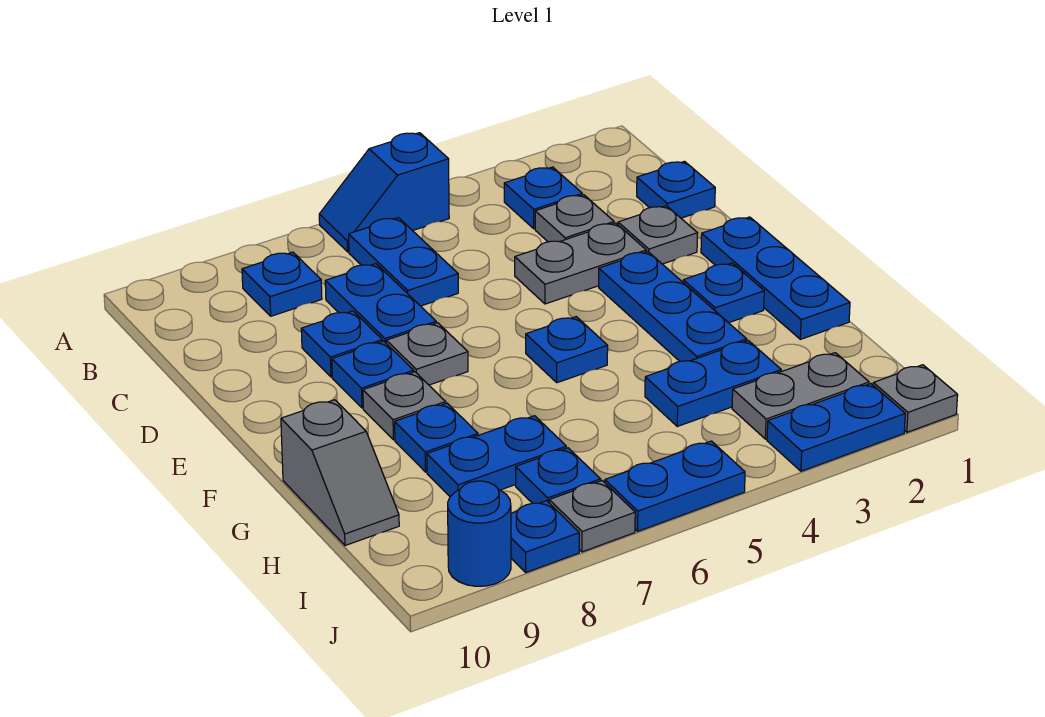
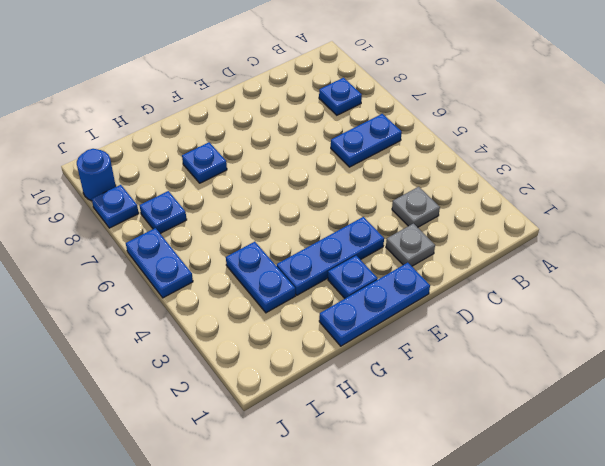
none -> blue slope A5:A6 level 1 top 5
none -> blue plate B3 level 1
none -> blue plate C1 level 1

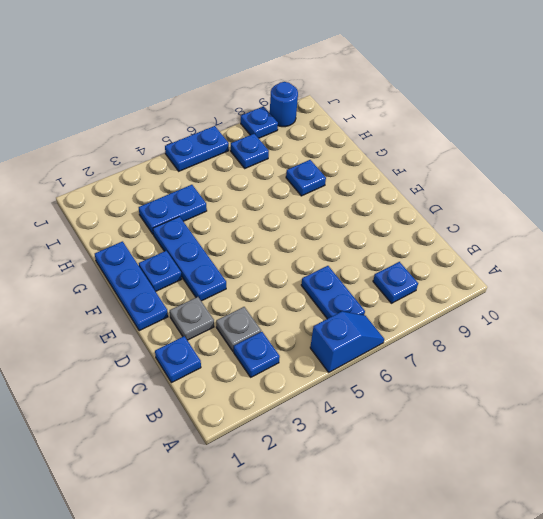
none -> blue plate C7:D7 level 1
none -> grey plate D3:D4 level 1
none -> blue plate D8 level 1

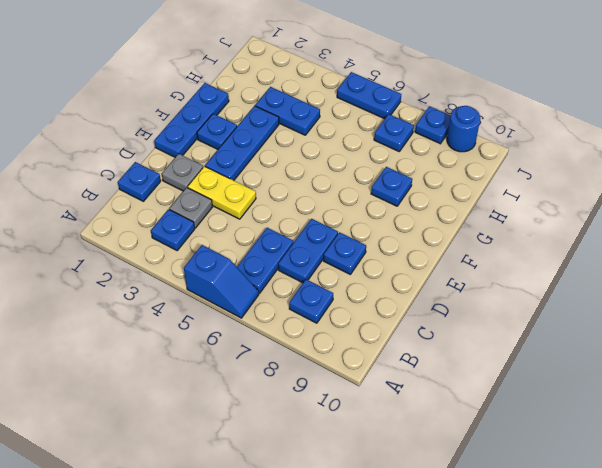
yellow plate D3:D4 level 1 -> grey plate D3:D4 level 1
none -> grey plate E7 level 1
none -> blue plate E8 level 1
none -> blue plate F5 level 1

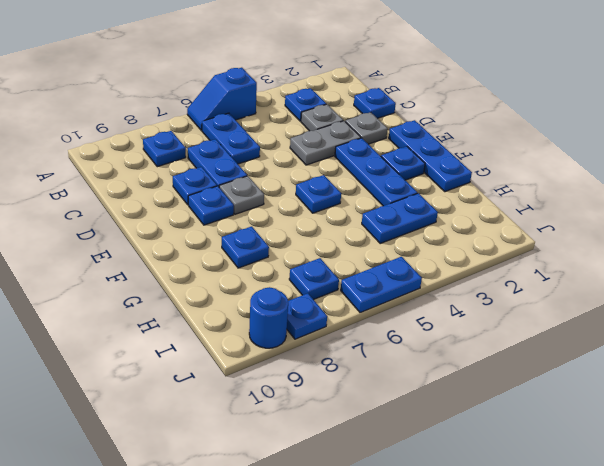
none -> grey plate F8 level 1
none -> grey slope G10:H10 level 1 top G
none -> blue plate H7:H8 level 1

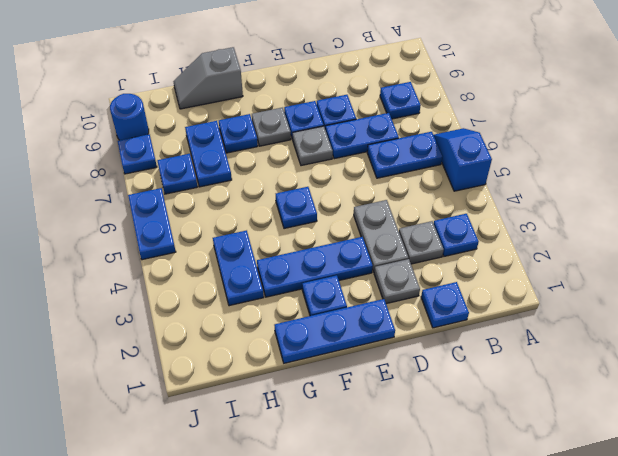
none -> grey plate I2:I3 level 1
none -> grey plate J1 level 1
none -> blue plate J2:J3 level 1

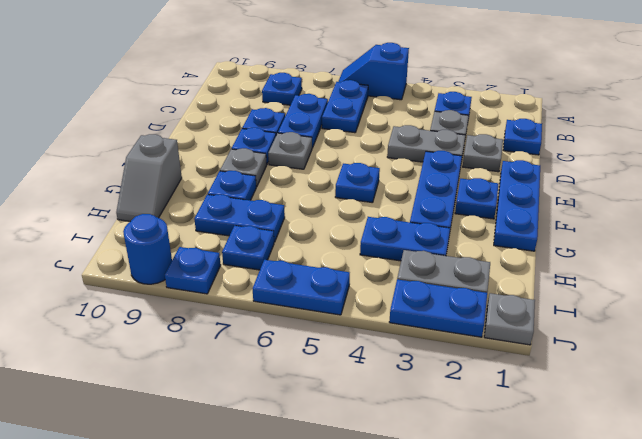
none -> grey plate J7 level 1

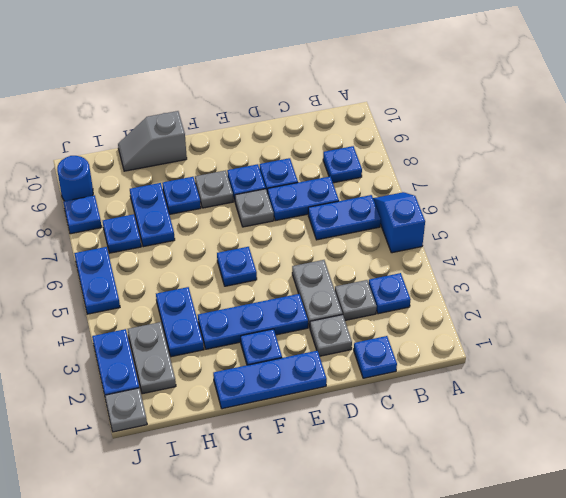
none -> grey plate J7 level 1

